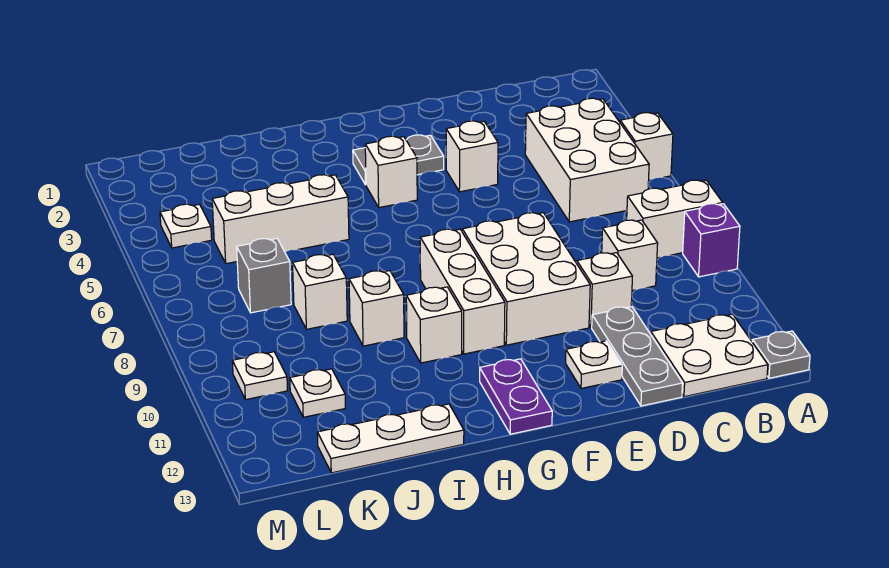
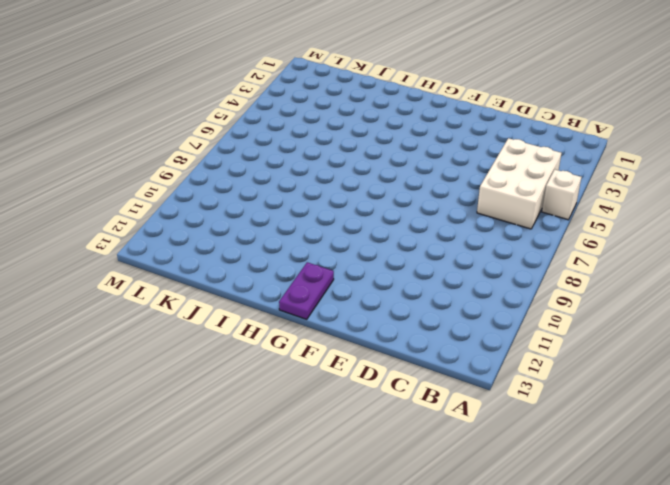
none -> white brick A8:B8 level 1
none -> purple brick A9 level 1
none -> grey plate A13 level 1

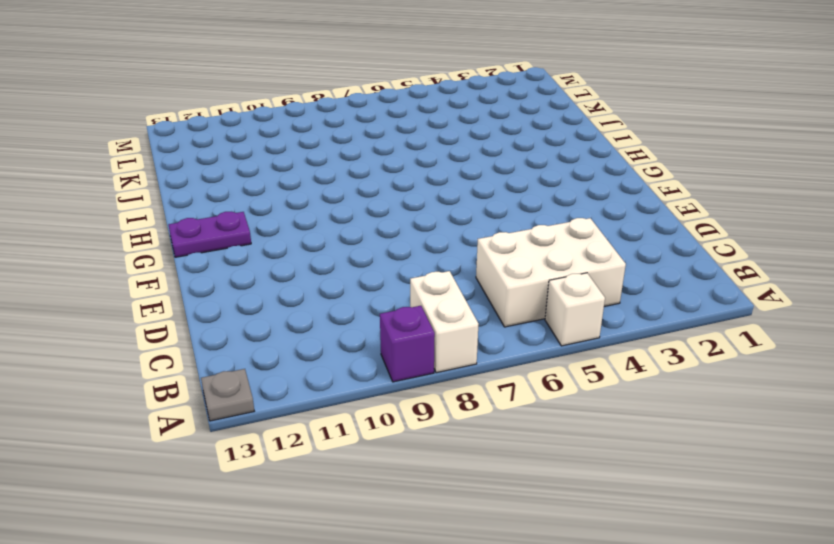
none -> white plate B12:C13 level 1
none -> white brick C9 level 1
none -> white brick D10 level 1

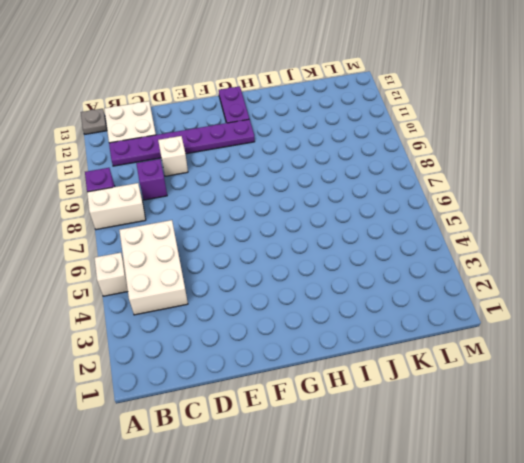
purple plate B11:G11 level 1 -> grey plate D11:D13 level 1
purple brick C9 level 1 -> white brick C9 level 1
none -> white brick E4 level 1
none -> white brick E8:F10 level 1
none -> white plate E12 level 1

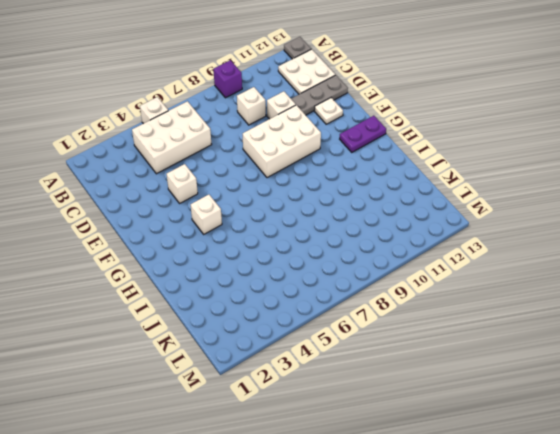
none -> white brick A8:B8 level 1
none -> grey plate F3:G3 level 1
none -> white brick G8:G10 level 1

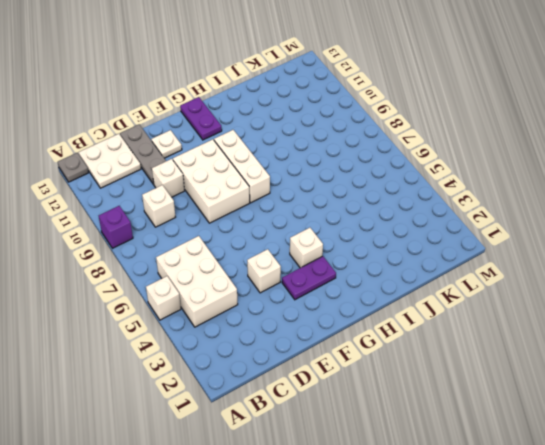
purple plate F3:G3 level 1 -> grey plate F3:G3 level 1
none -> white brick A8:B8 level 1
none -> white brick H10 level 1
none -> white brick I5:K5 level 1

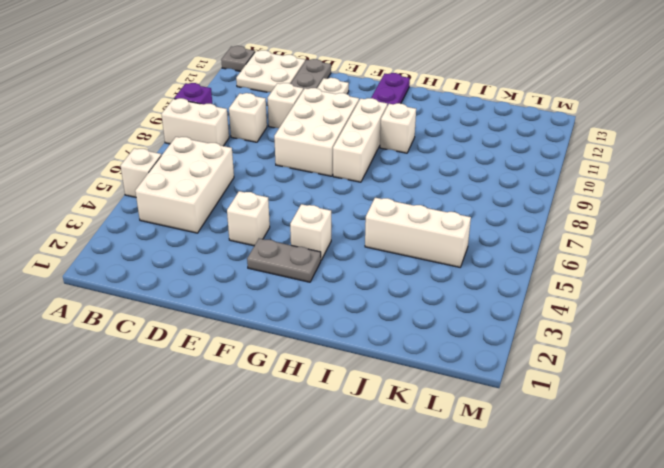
none -> white brick I9 level 1
none -> white plate I13:K13 level 1
none -> white brick J8 level 1

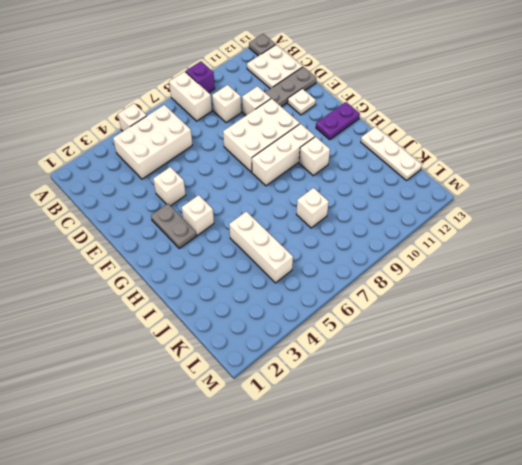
none -> white brick I9 level 1
none -> grey brick K7 level 1
none -> white plate K11 level 1

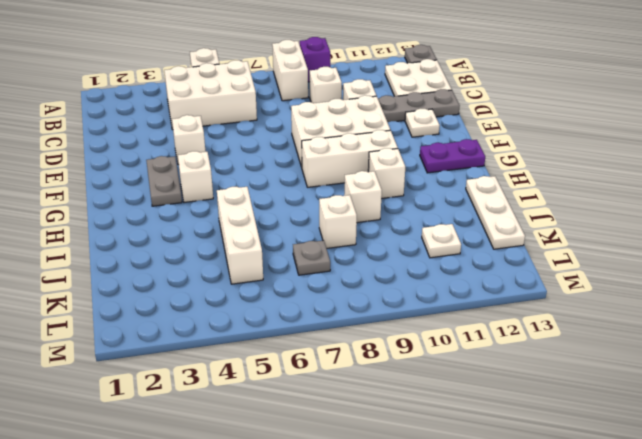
grey plate K7 level 1 -> grey brick K7 level 1
none -> white plate L4 level 1
none -> white plate L10 level 1

